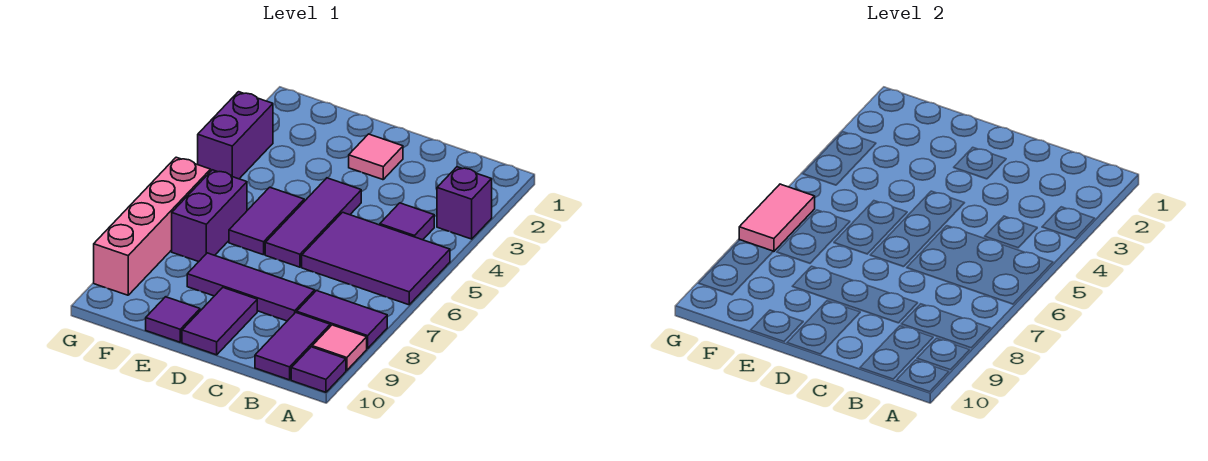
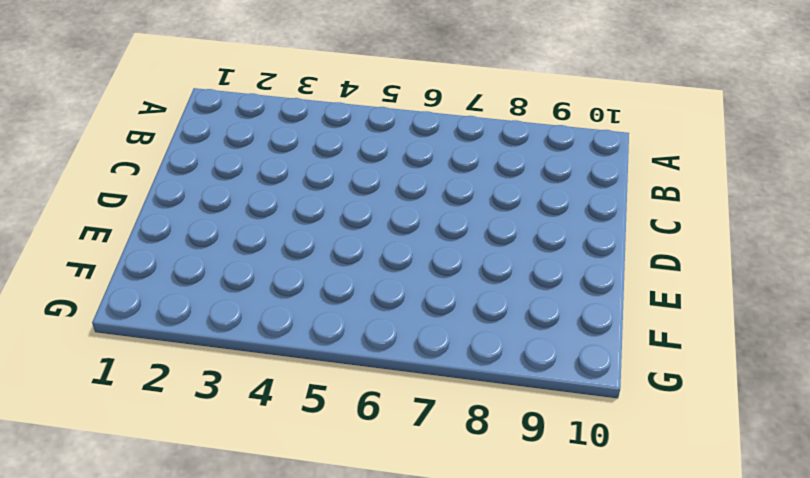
none -> purple brick A3 level 1
none -> purple tile A5:C6 level 1
none -> purple tile A8:B8 level 1

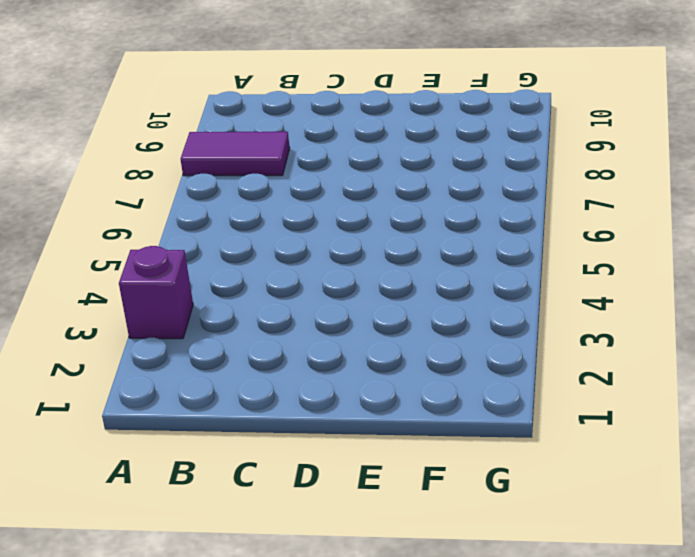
none -> purple tile A5:C6 level 1
none -> pink tile A9 level 1
none -> purple tile A10 level 1

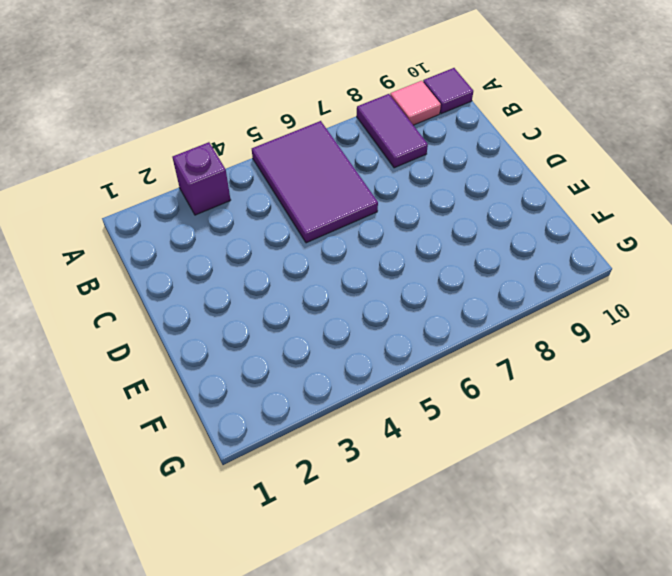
none -> purple tile B4 level 1
none -> purple tile B9:B10 level 1
none -> purple tile C8:E8 level 1

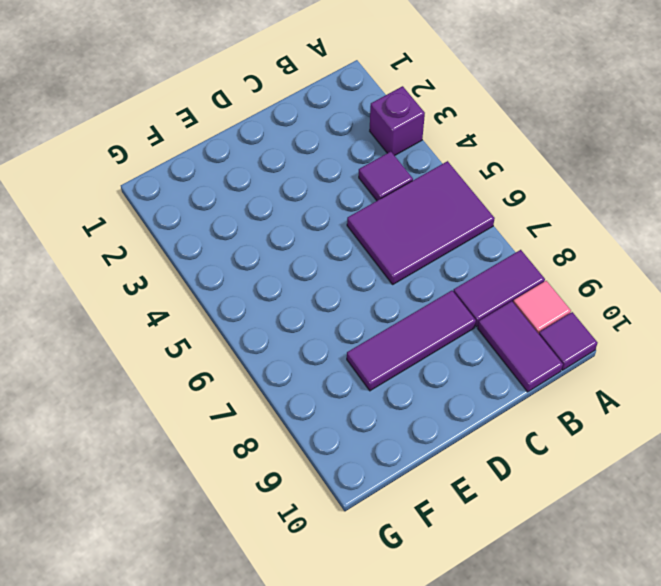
none -> pink tile D2 level 1
none -> purple tile D4:D6 level 1
none -> purple tile D9:D10 level 1

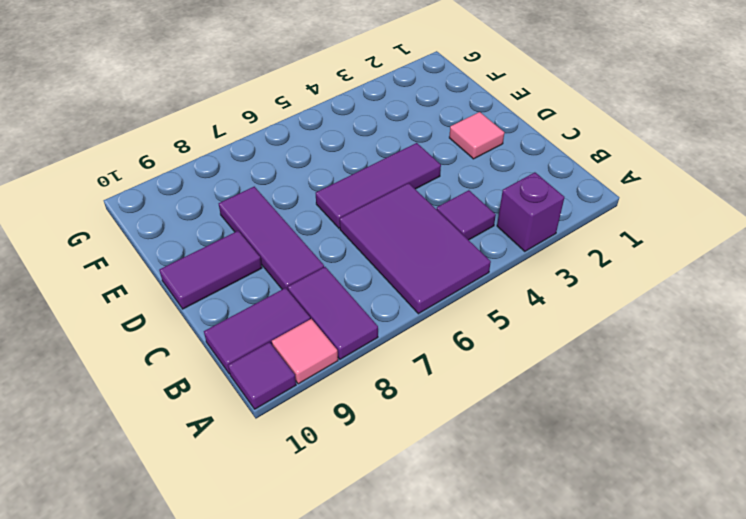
none -> purple tile E5:E6 level 1
none -> purple tile E10 level 1
none -> purple brick F6:F7 level 1

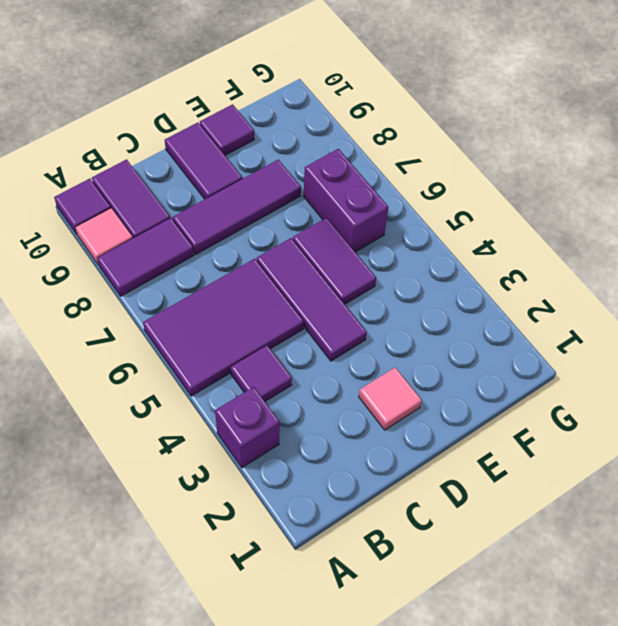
none -> purple brick G3:G4 level 1
none -> pink brick G6:G9 level 1
none -> pink tile G6:G7 level 2

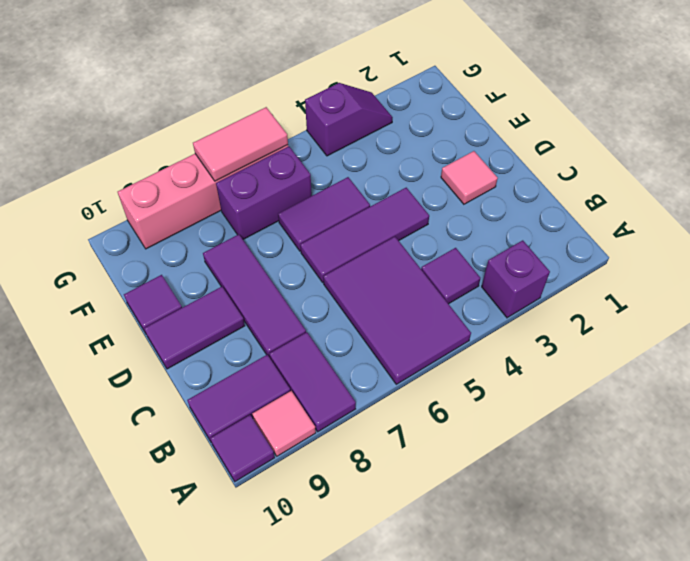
purple slope G3:G4 level 1 top 4 -> purple brick G3:G4 level 1

